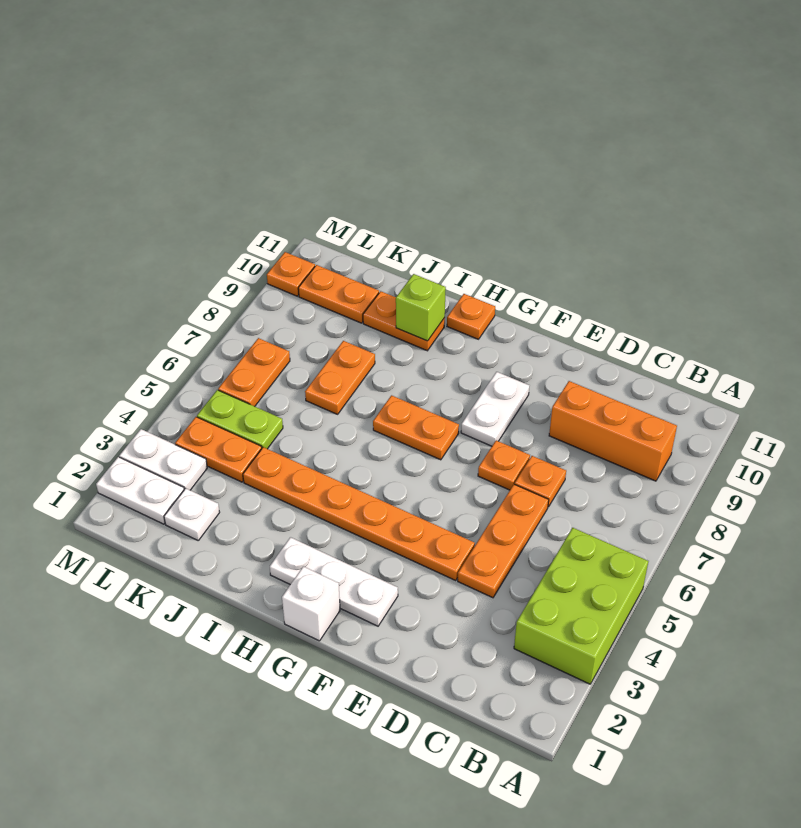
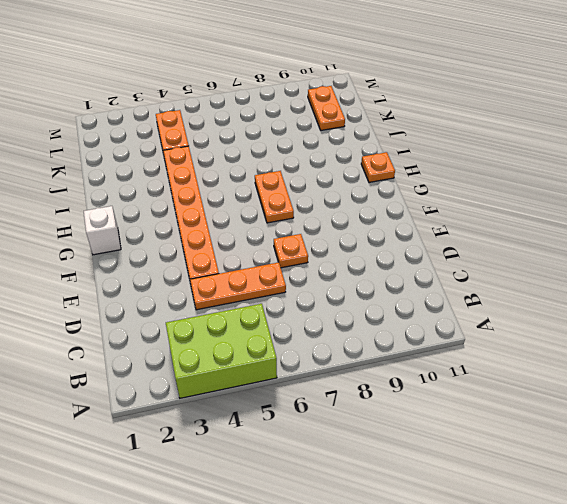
none -> orange brick B9:D9 level 1
none -> orange plate D7 level 1
none -> white plate F2:H2 level 1

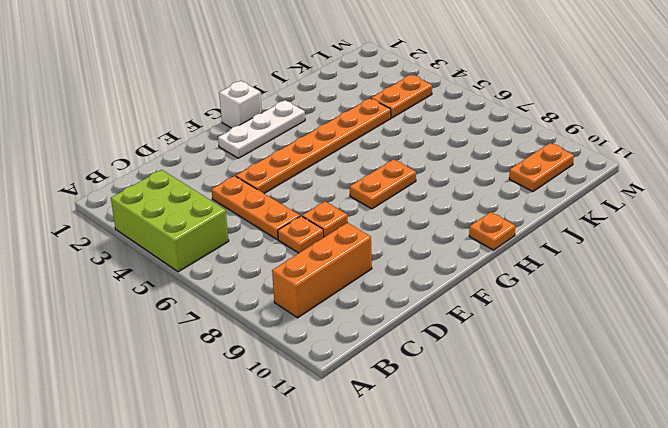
none -> white plate F8:F9 level 1
none -> orange plate I10:J10 level 1
none -> orange plate J7:J8 level 1

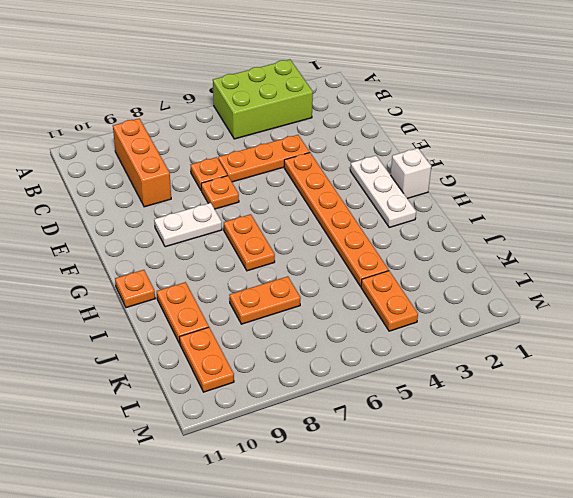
none -> white plate K2 level 1
none -> lime plate K5:L5 level 1
none -> white plate L2:M2 level 1

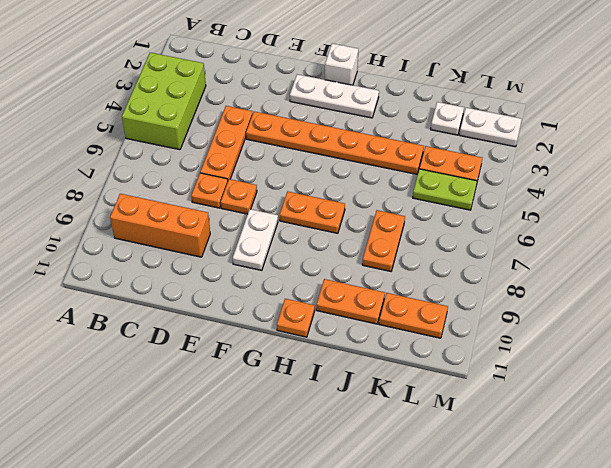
none -> white plate L3:M3 level 1
none -> orange plate L6:L7 level 1
none -> orange plate M10 level 1

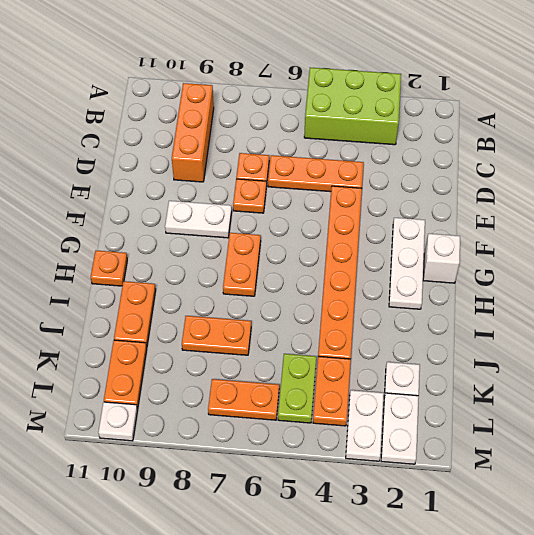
white plate M10 level 1 -> orange plate M10 level 1
none -> lime brick I10 level 2

